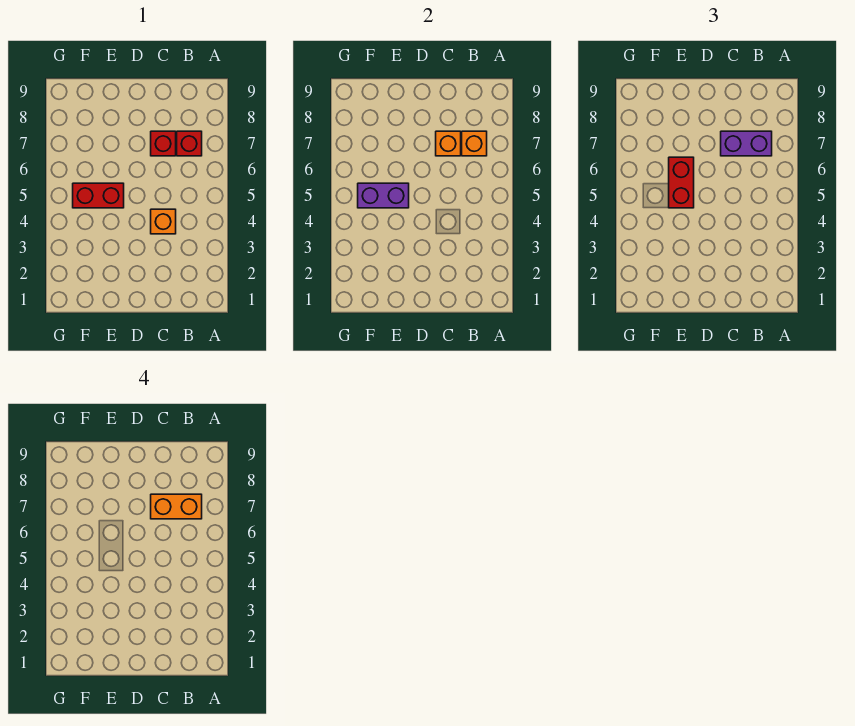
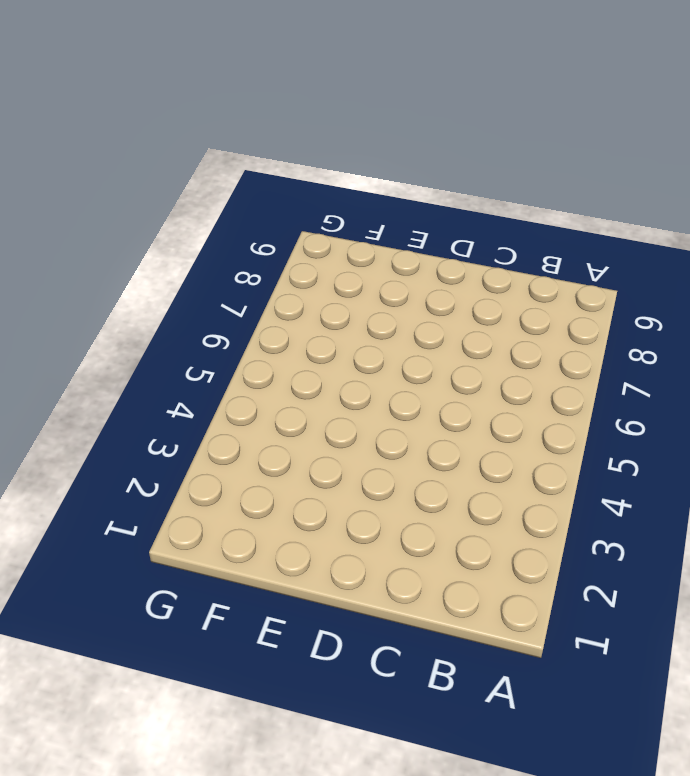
none -> red brick B7 level 1
none -> orange brick C4 level 1

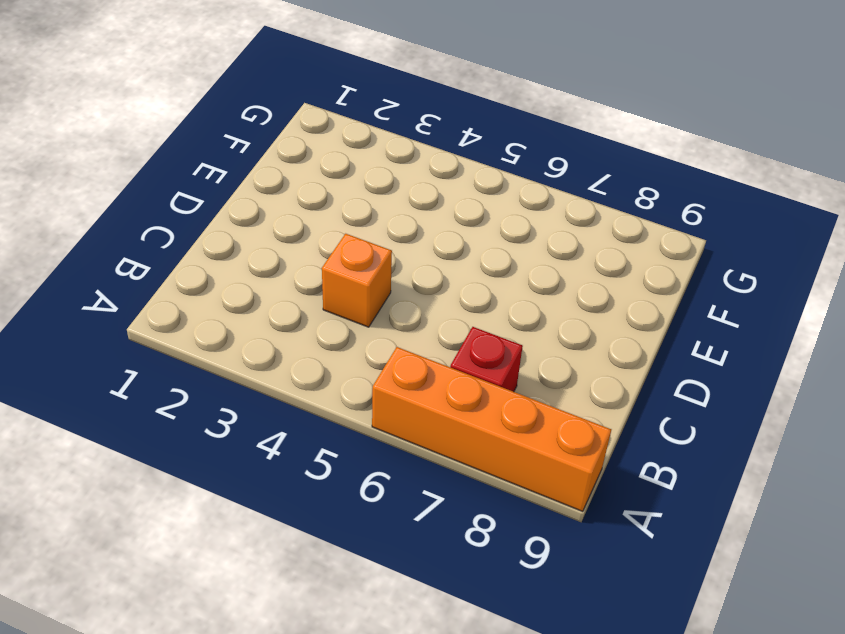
orange brick A6:A9 level 1 -> none
none -> red brick C7 level 1
none -> red brick E5:F5 level 1

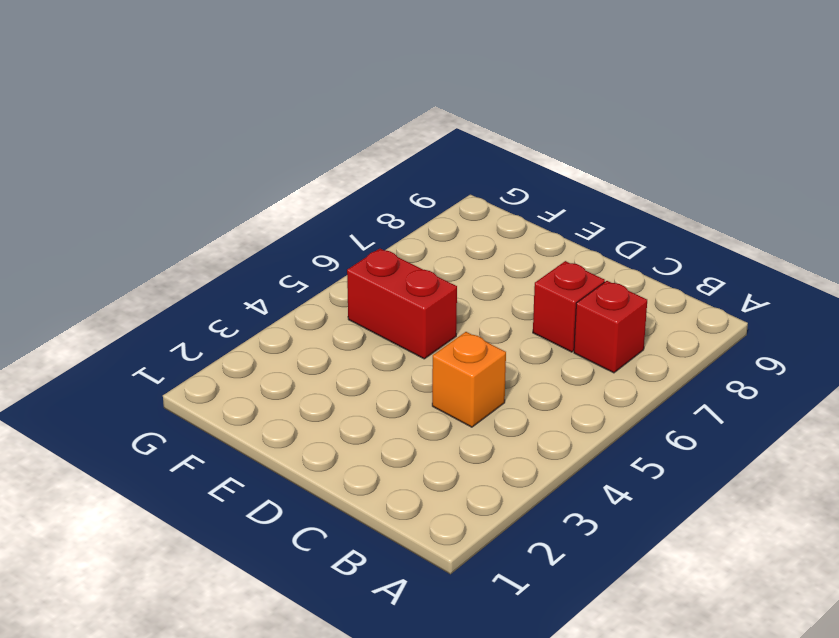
none -> orange brick B7 level 2
none -> orange brick C7 level 2

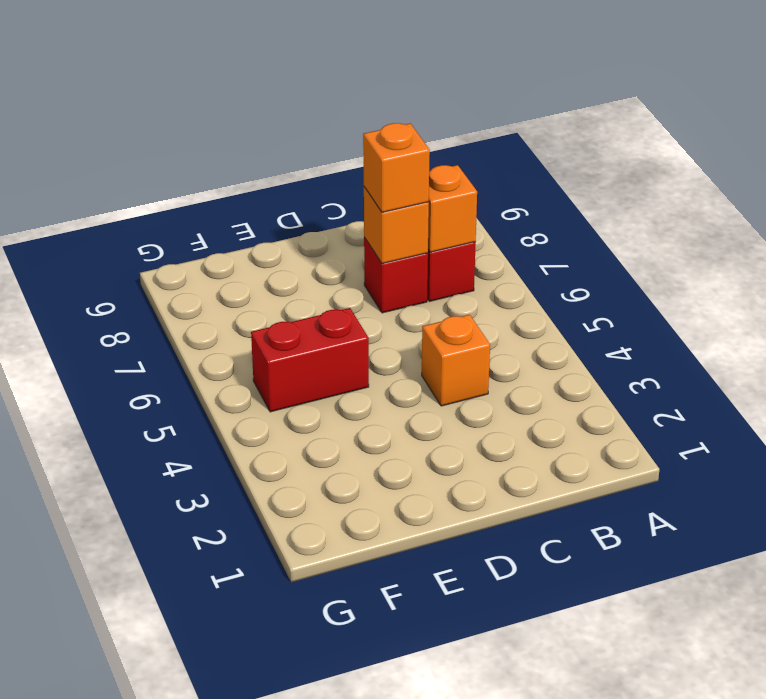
orange brick C7 level 3 -> purple brick B7:C7 level 3
none -> purple brick E5:F5 level 2
none -> red brick E5:E6 level 3

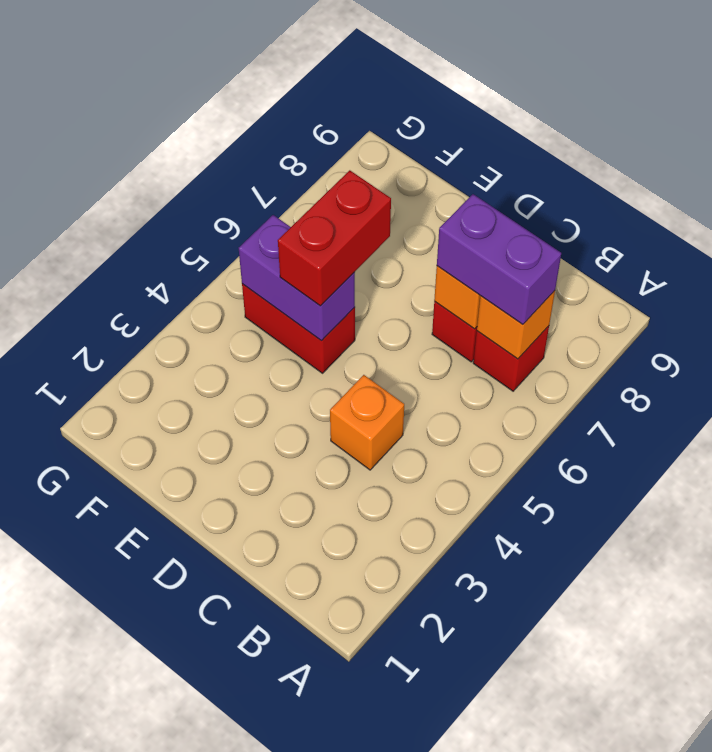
none -> orange brick B7:C7 level 4

